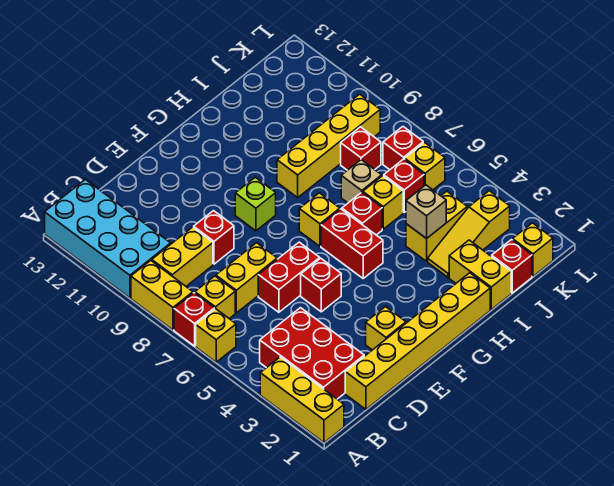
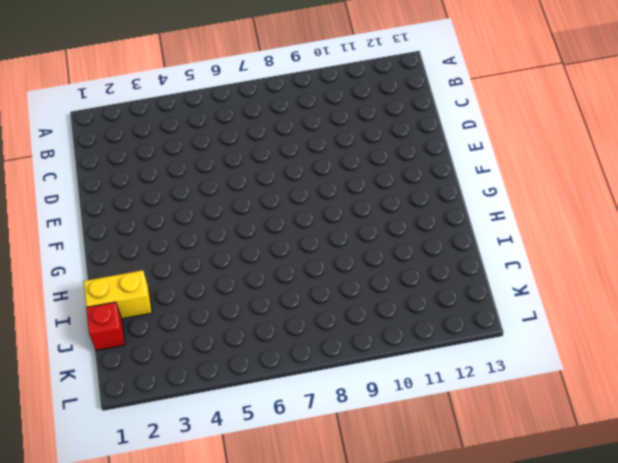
none -> yellow brick A1:A3 level 1
none -> yellow brick A6 level 1
none -> red brick A7 level 1
none -> yellow brick A8:A9 level 1

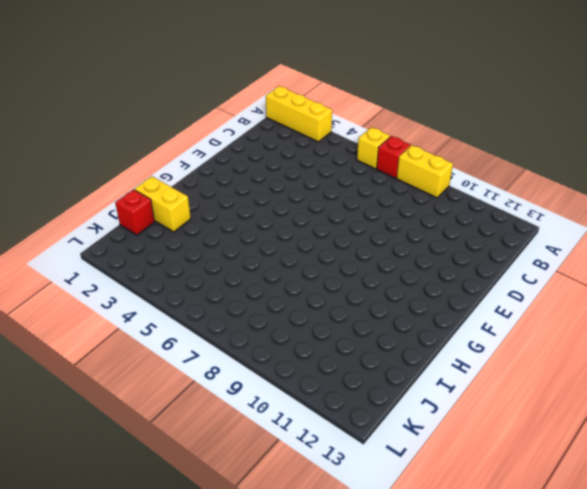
none -> cyan brick A10:B13 level 1
none -> red brick B2:C4 level 1
none -> yellow brick B7 level 1
none -> yellow brick B9:C9 level 1

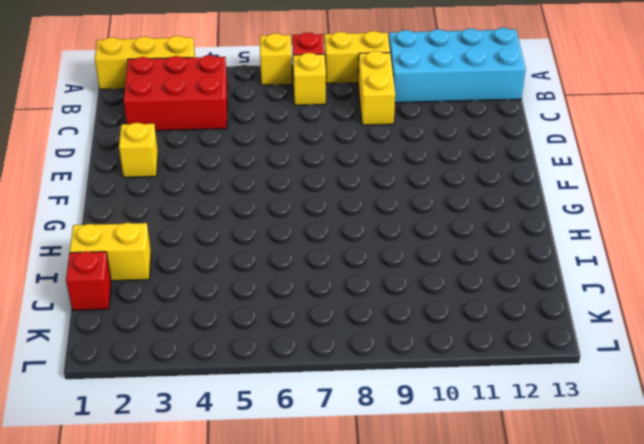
none -> yellow brick C1:H1 level 1
none -> yellow brick C7:D7 level 1
none -> red brick D6:E6 level 1
none -> red brick D9 level 1

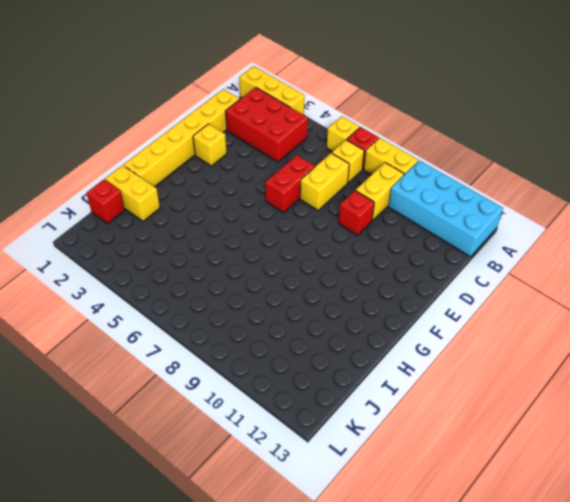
none -> red brick E5 level 1
none -> lime brick F9 level 1
none -> red brick G5:G6 level 1
none -> yellow brick G7 level 1

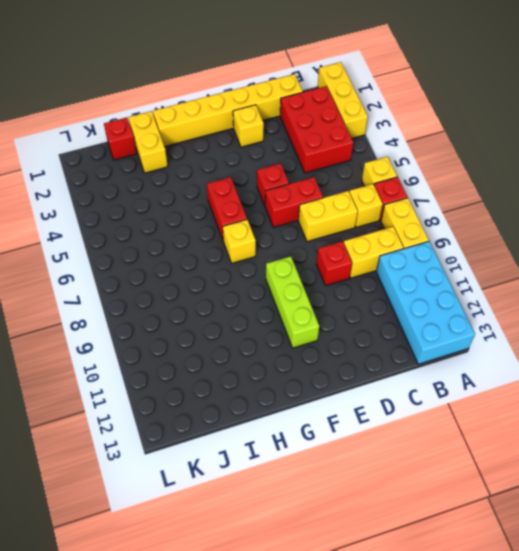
lime brick F9:F11 level 1 -> lime brick F9 level 1
none -> red brick H6 level 1
none -> yellow brick H9:K9 level 1
none -> yellow slope I3:K3 level 1 top K
none -> yellow brick I4:J4 level 1

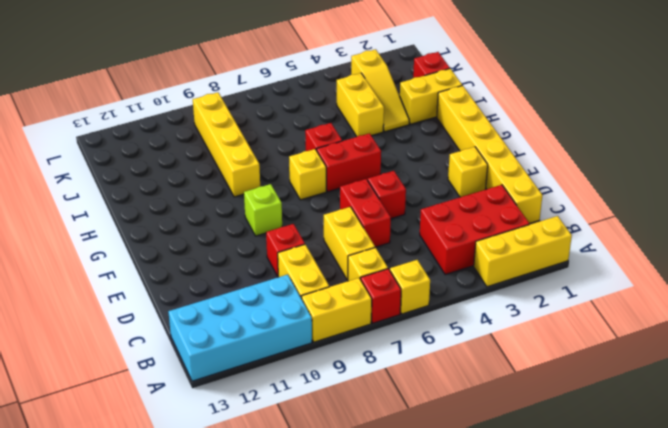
none -> yellow brick I6 level 1
none -> tan brick I7 level 1
none -> red brick J6 level 1
none -> red brick J8 level 1

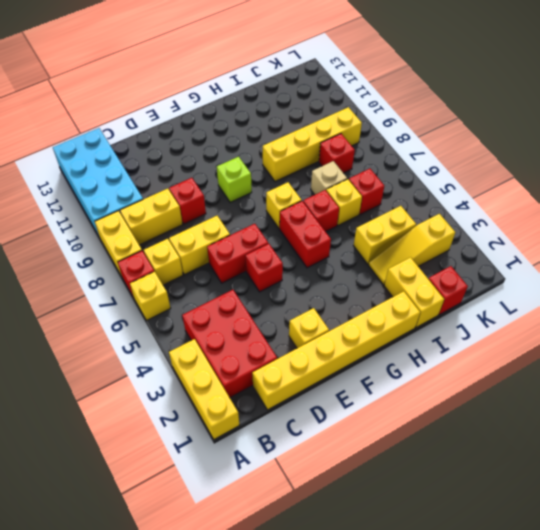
none -> yellow brick K1 level 1
none -> yellow brick K6 level 1
none -> red brick K7 level 1
none -> tan brick I4 level 2

